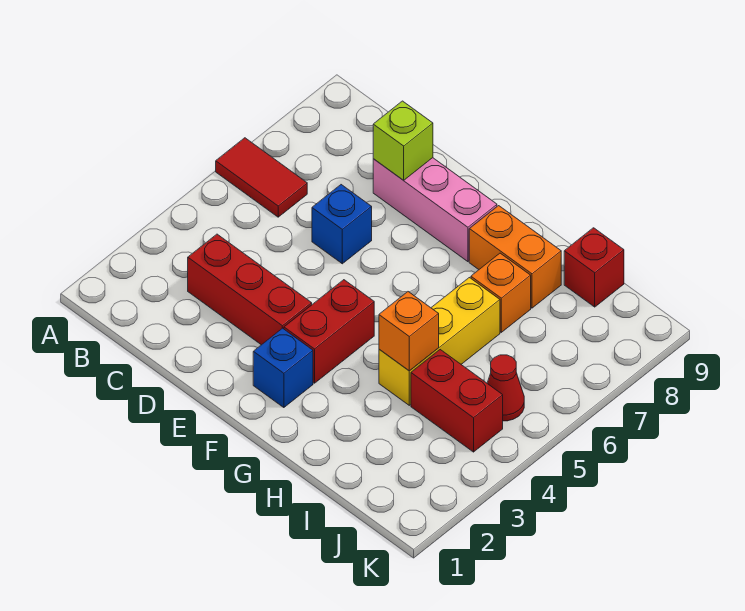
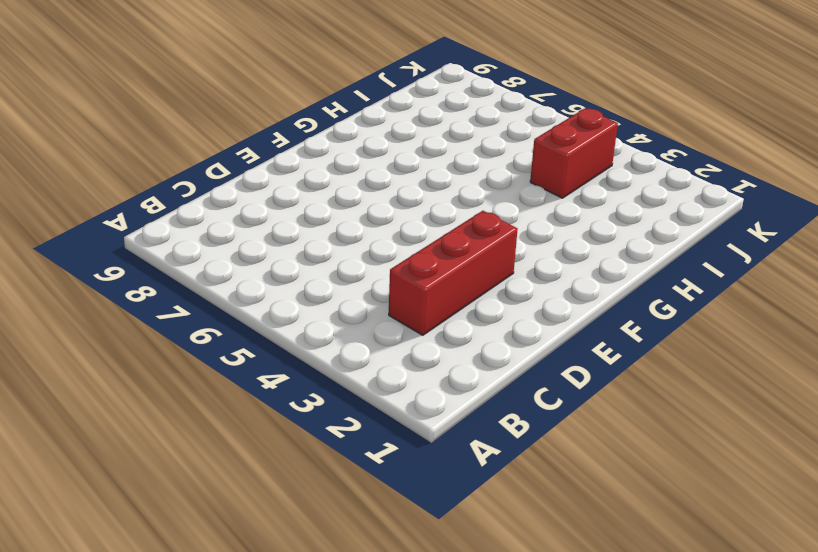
none -> red tile A6:B6 level 1
none -> blue brick D6 level 1
none -> pink brick D8:F8 level 1

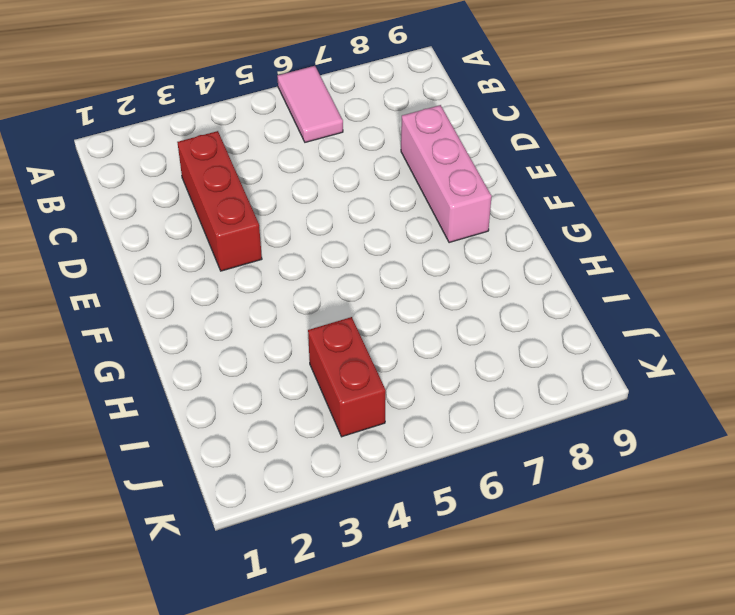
pink tile A6:B6 level 1 -> red tile A6:B6 level 1
none -> blue brick D6 level 1
none -> blue brick F2 level 1
none -> red brick F3:F4 level 1

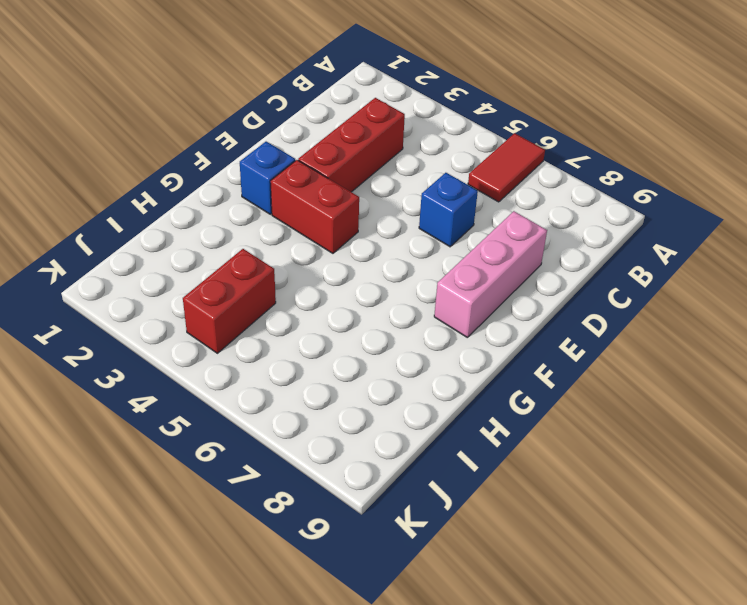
none -> orange brick G8:H8 level 1
none -> yellow brick H4:H6 level 1
none -> orange brick H7 level 1

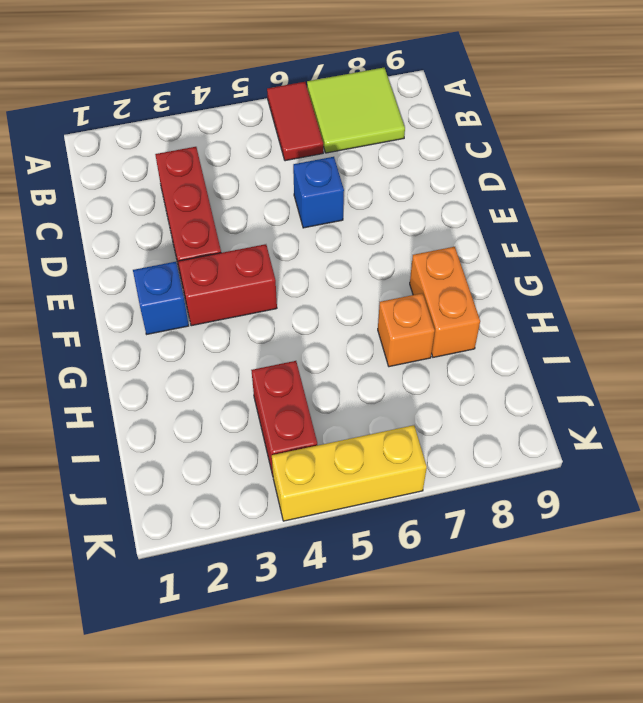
lime tile A7:B8 level 1 -> none
yellow brick K4:K6 level 1 -> yellow brick H4:H6 level 1
none -> pink brick D8:F8 level 1
none -> red brick I9 level 1
none -> red cone J5 level 1

